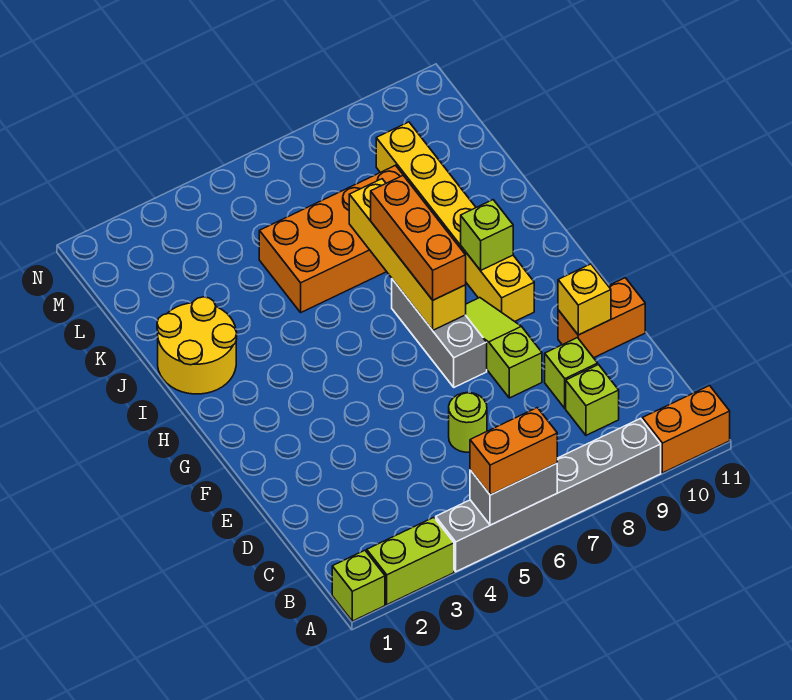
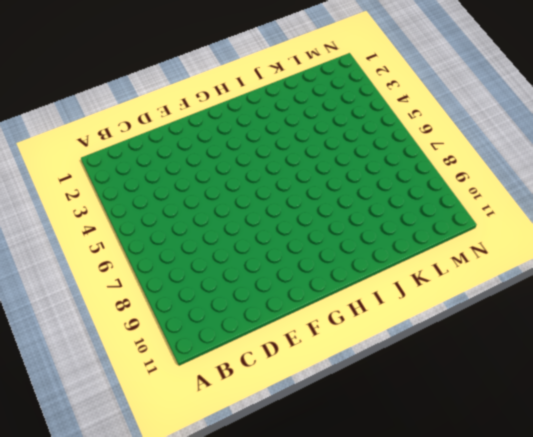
none -> lime brick A1 level 1
none -> lime brick A2:A3 level 1
none -> grey brick A4:A9 level 1

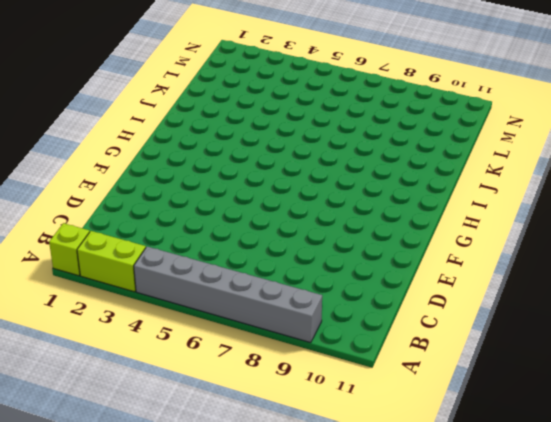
none -> orange brick A10:A11 level 1
none -> lime brick C9 level 1
none -> lime round brick D6 level 1

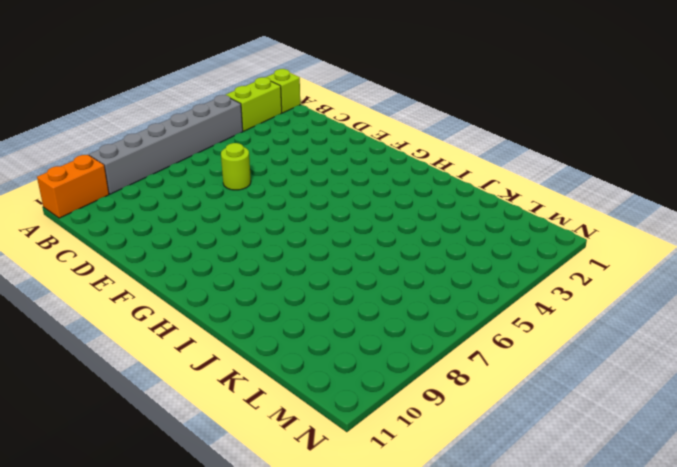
none -> lime brick C9 level 1
none -> lime brick D9 level 1
none -> lime slope E8:G8 level 1 top E

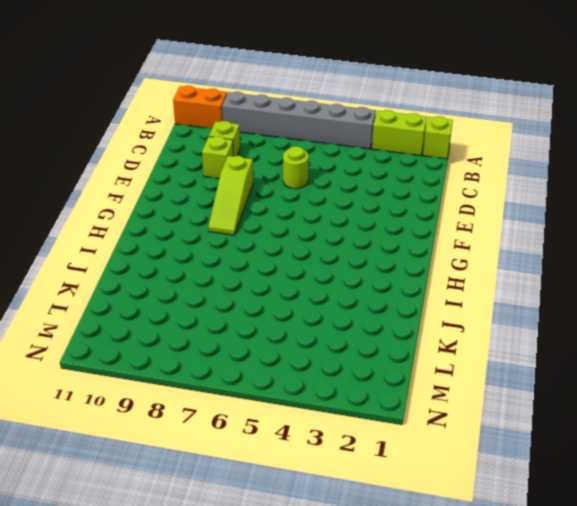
none -> orange brick E10:E11 level 1
none -> grey brick F7:H7 level 1
none -> yellow brick G9:L9 level 1

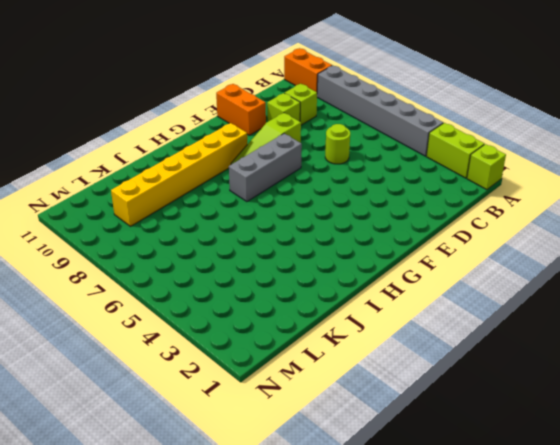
none -> yellow round brick I1:J2 level 1
none -> orange brick J5:K8 level 1
none -> grey brick A5:A6 level 2

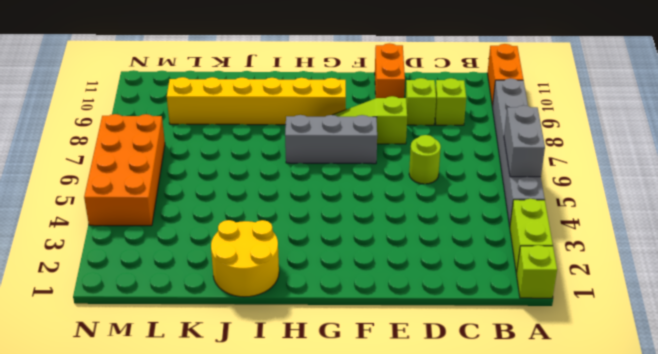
orange brick M4:N7 level 1 -> orange brick J5:K8 level 1
none -> yellow brick E10 level 2
none -> yellow brick G7:J7 level 2
none -> lime brick H9 level 2

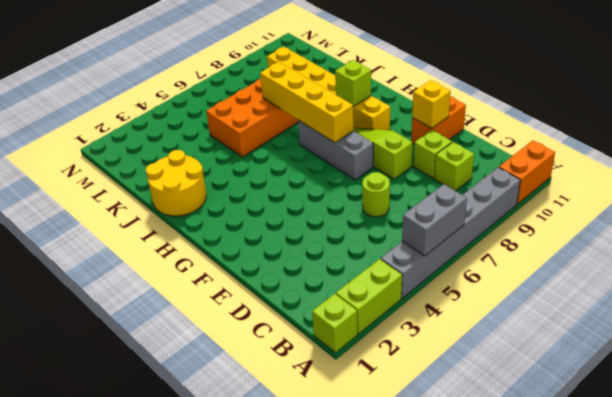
none -> orange brick A5:A6 level 3
none -> orange brick G7:I7 level 3

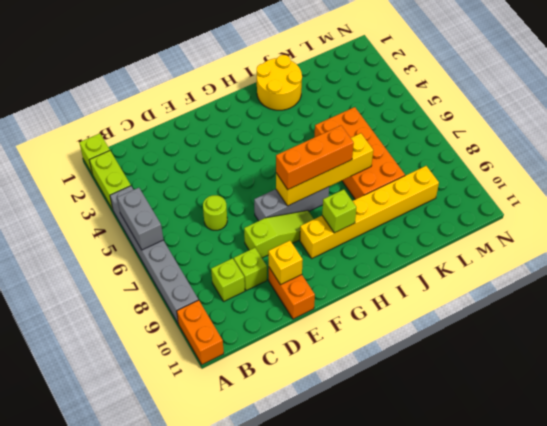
none -> orange brick A5:A6 level 3

